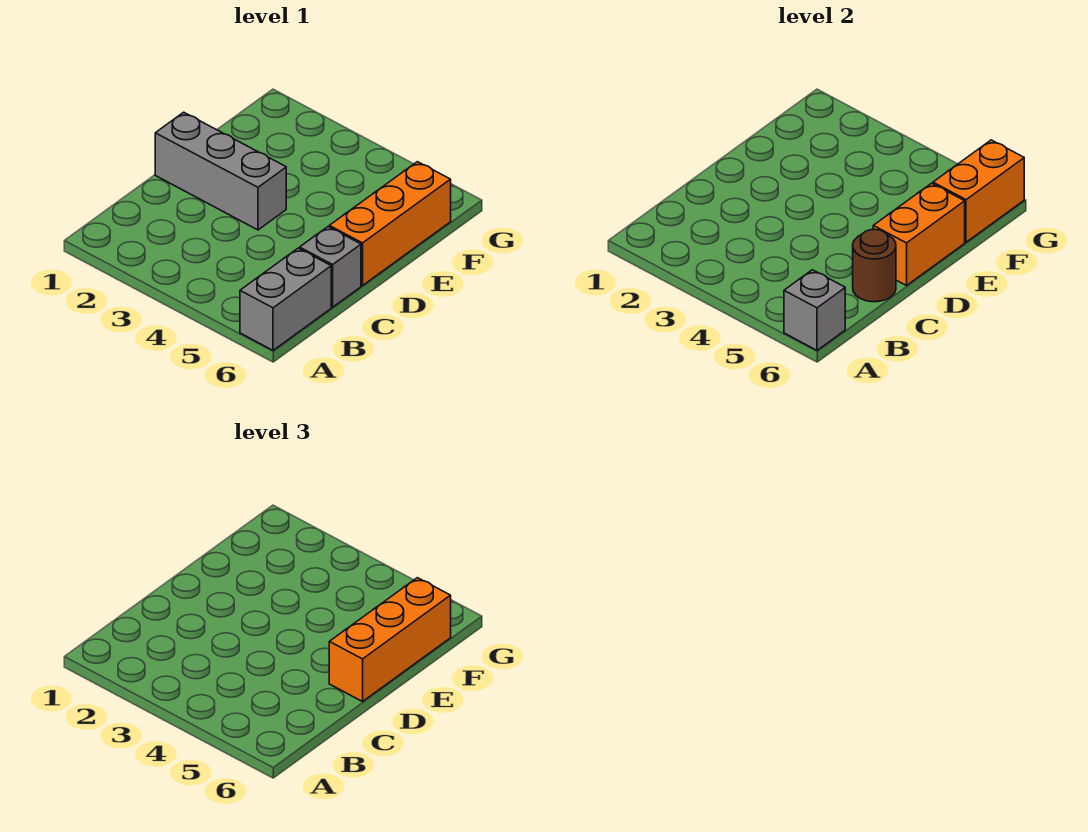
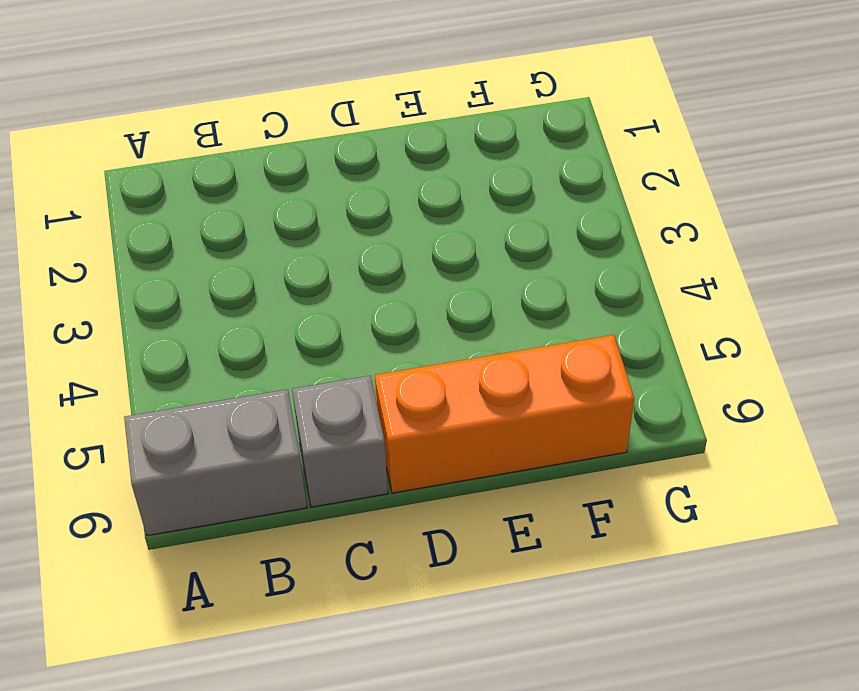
none -> grey brick D1:D3 level 1
none -> grey brick A6 level 2

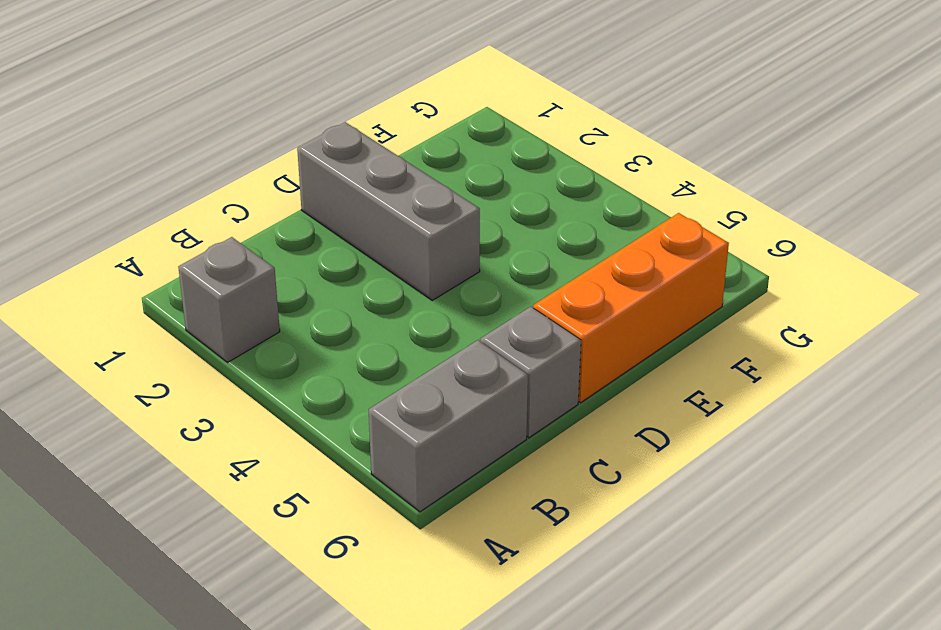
grey brick A2 level 1 -> grey brick A6 level 2
none -> brown round brick C6 level 2
none -> orange brick D6:E6 level 2

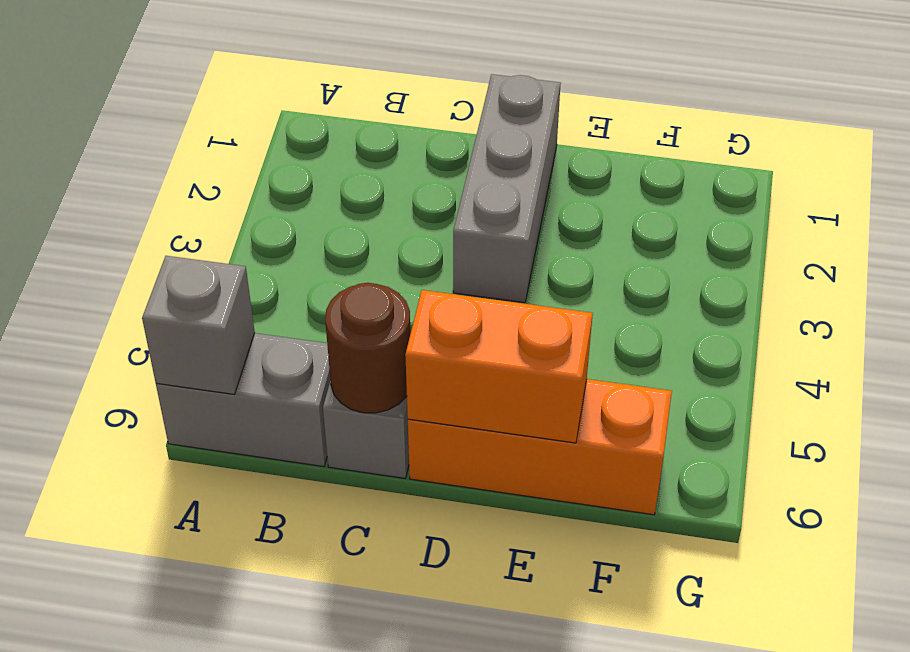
none -> orange brick F6:G6 level 2
none -> orange brick D6:F6 level 3

